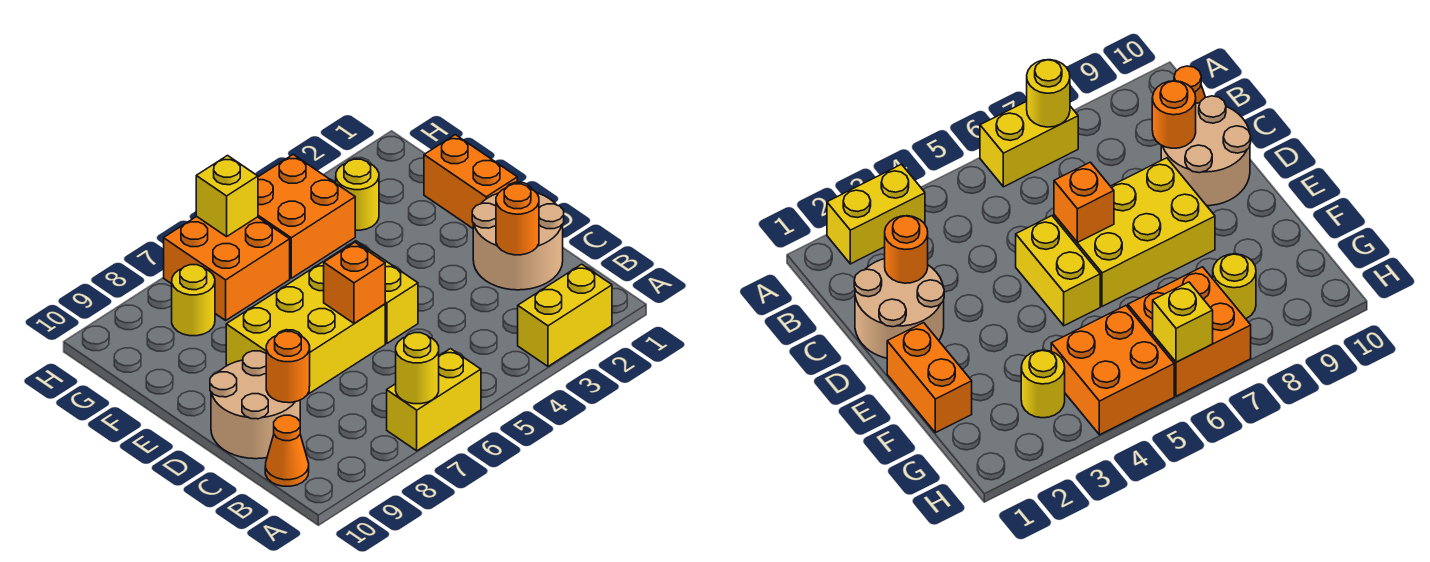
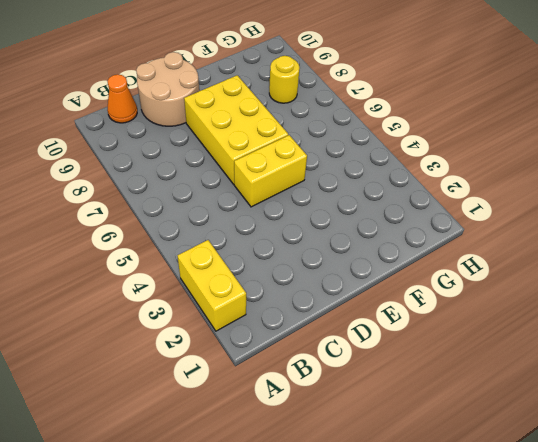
none -> yellow brick A6:A7 level 1
none -> tan round brick C1:D2 level 1
none -> orange brick E1:F1 level 1

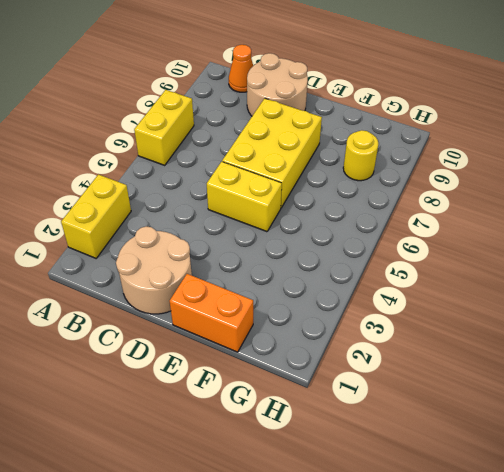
none -> yellow round brick G3 level 1
none -> orange brick G4:H5 level 1
none -> orange brick G6:H7 level 1

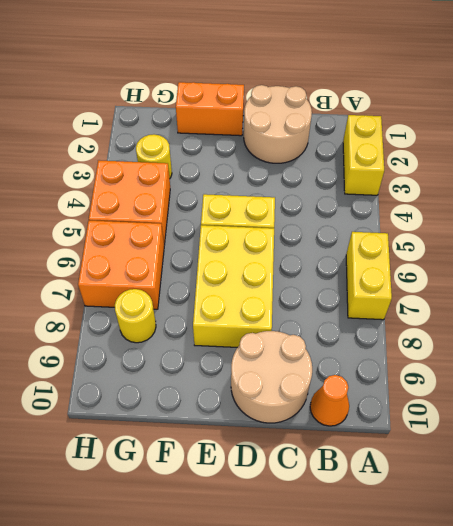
none -> yellow round brick A7 level 2
none -> orange round brick C2 level 2
none -> orange round brick C9 level 2

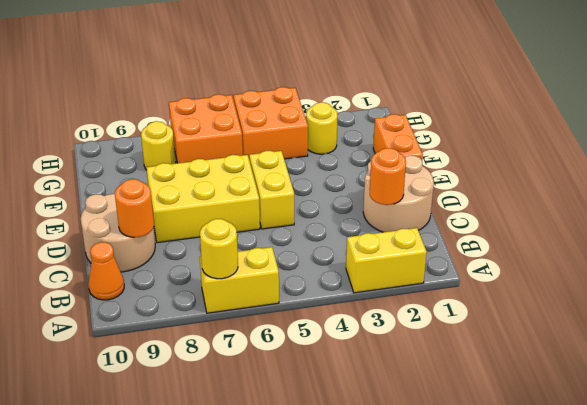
none -> orange brick D6 level 2
none -> yellow brick H6 level 2

